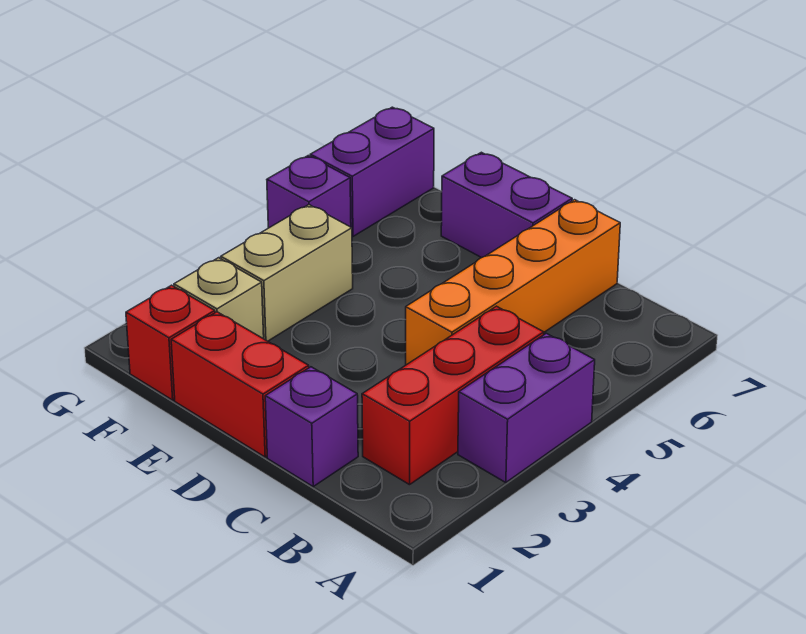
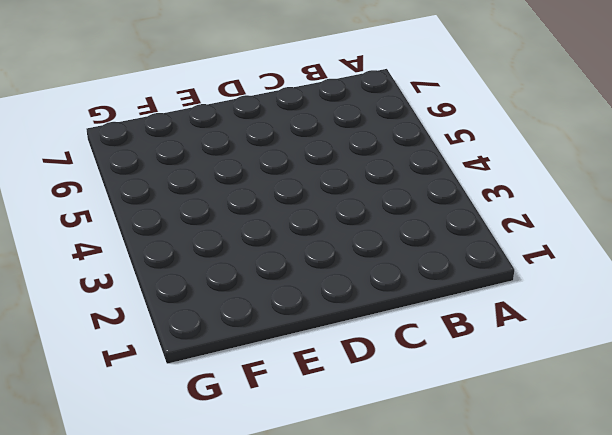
none -> purple brick A3:A4 level 1
none -> red brick B2:B4 level 1

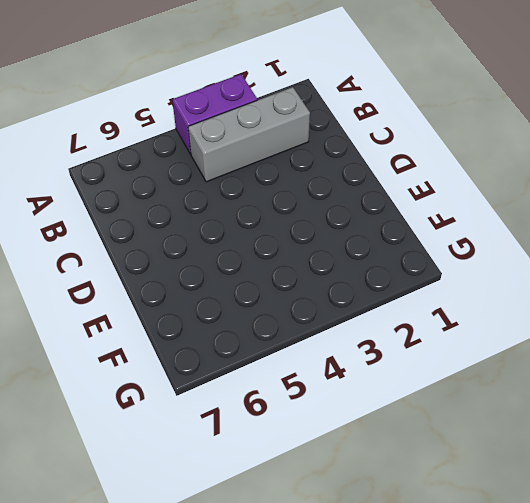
grey brick B2:B4 level 1 -> red brick B2:B4 level 1
none -> purple brick C1 level 1
none -> orange brick C4:C7 level 1

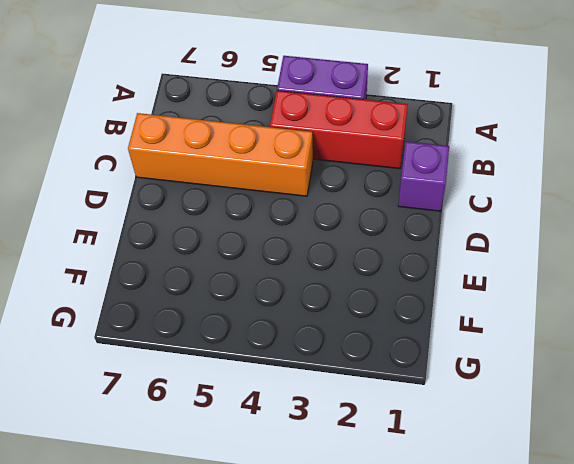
none -> red brick D1:E1 level 1
none -> purple brick D7:E7 level 1

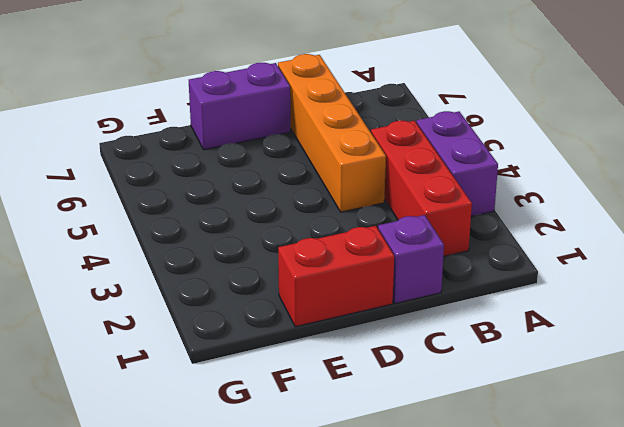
none -> red brick F1 level 1
none -> tan brick F2 level 1

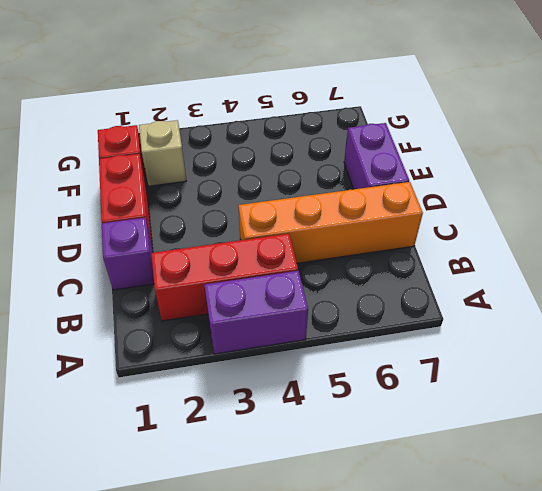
none -> tan brick F3:F4 level 1
none -> purple brick G5 level 1

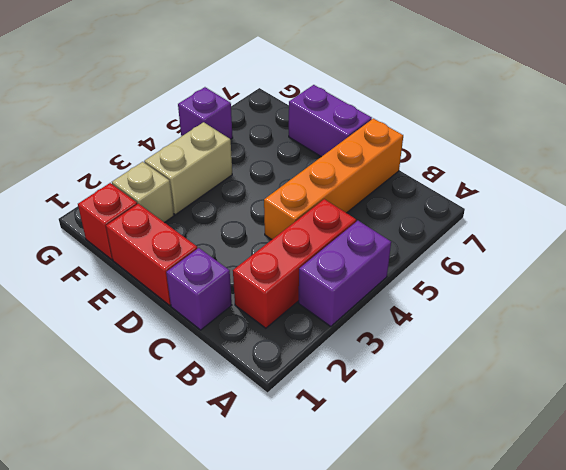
none -> purple brick G6:G7 level 1

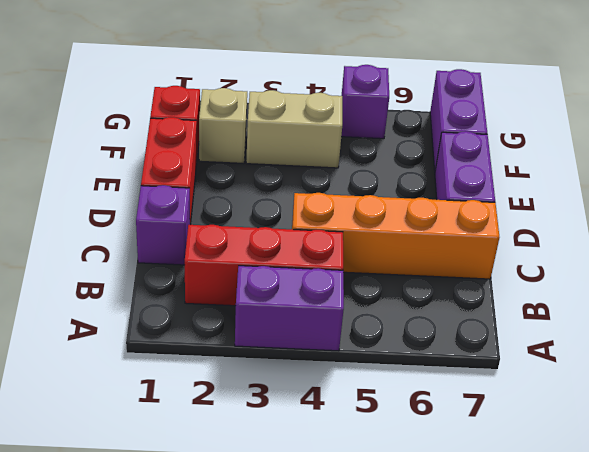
purple brick F7:G7 level 1 -> purple brick G6:G7 level 1

